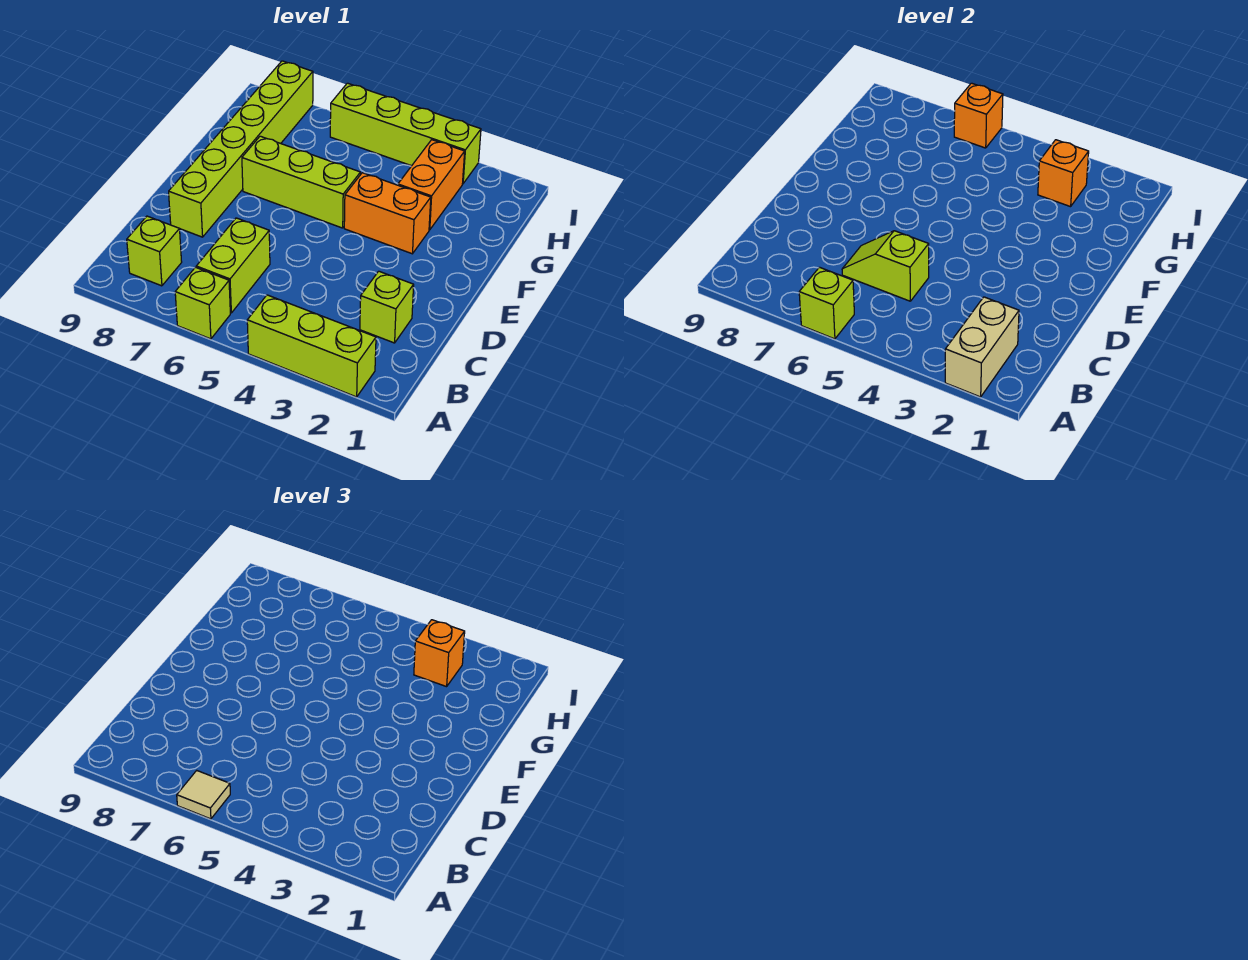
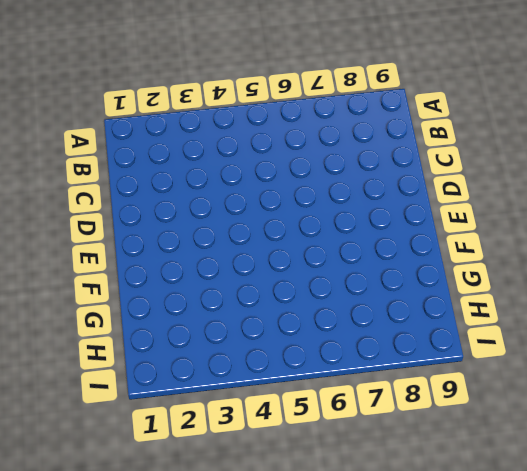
none -> lime brick A2:A4 level 1
none -> lime brick A6 level 1
none -> lime brick B6:C6 level 1

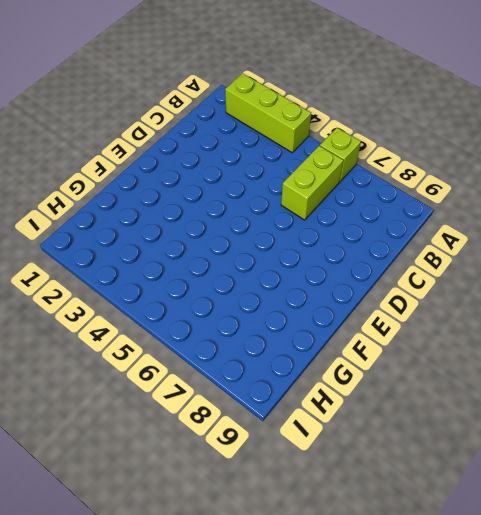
none -> lime brick B8 level 1
none -> lime brick C2 level 1
none -> lime brick D8:I8 level 1

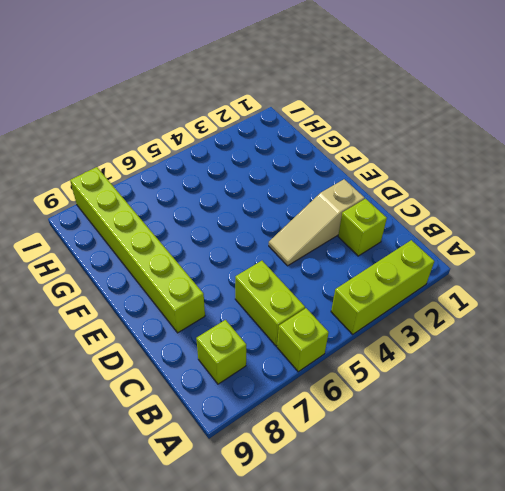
tan slope D2:D4 level 1 top 2 -> none
none -> orange brick F3:F4 level 1
none -> lime brick F5:F7 level 1
none -> orange brick G3:H3 level 1

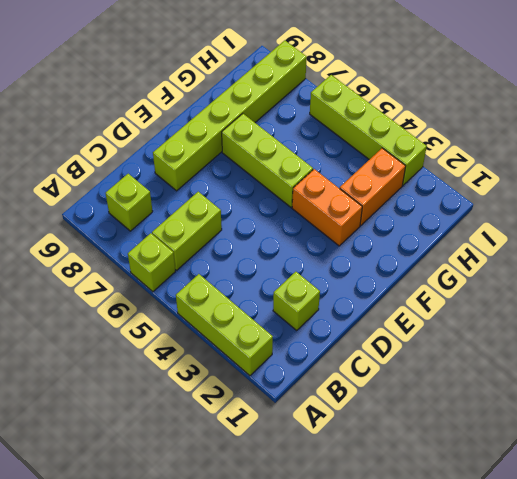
none -> tan brick A2:B2 level 2
none -> lime brick A6 level 2
none -> lime slope C5:C6 level 2 top 5

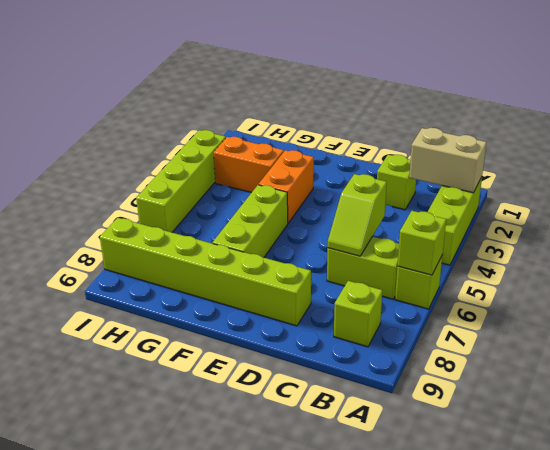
none -> orange brick H3 level 2
none -> orange brick I6 level 2
none -> tan tile A6 level 3

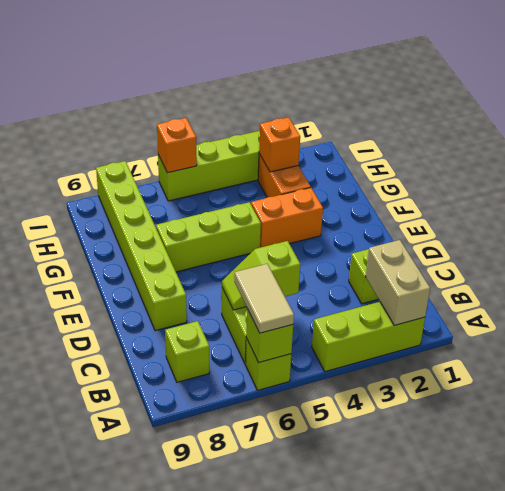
tan tile A6:B6 level 3 -> tan tile A6 level 3
none -> orange brick H3 level 3

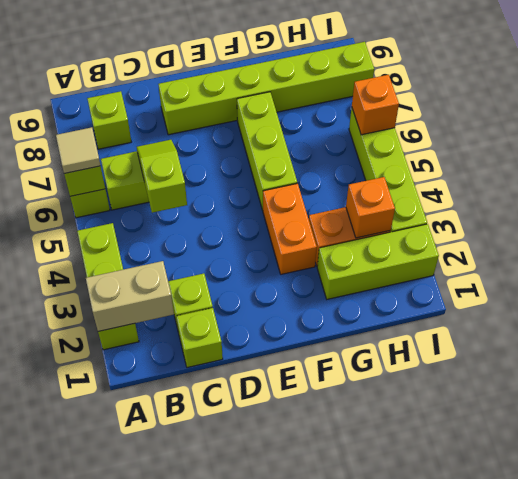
lime brick C1 level 1 -> none
lime brick G2:I2 level 1 -> none
none -> orange brick H3 level 3

